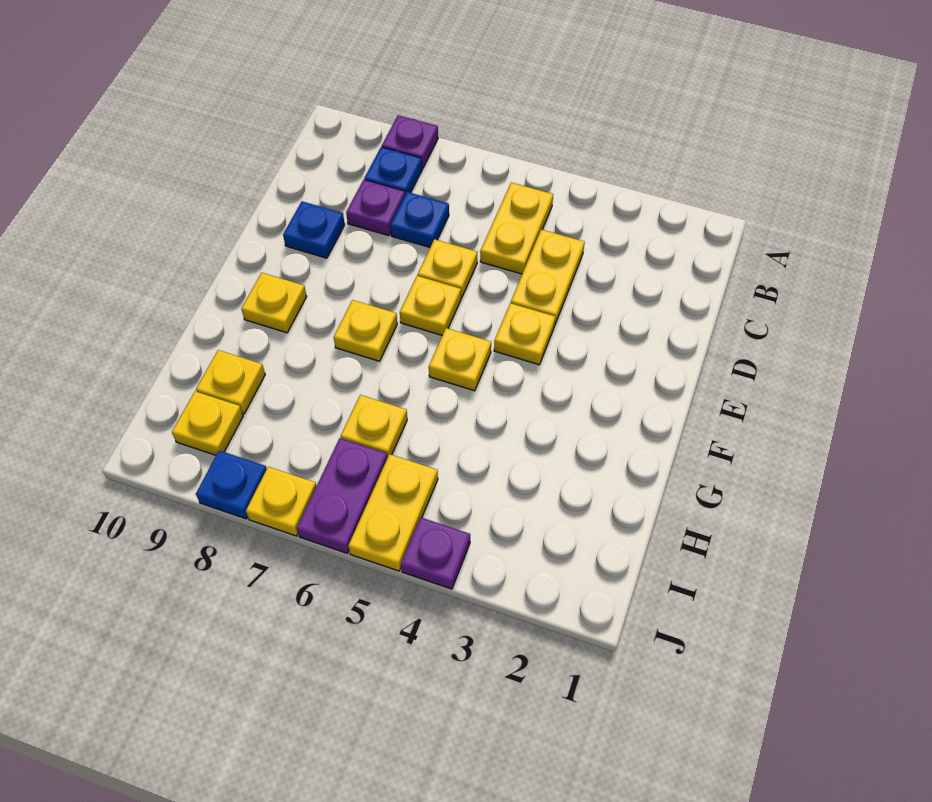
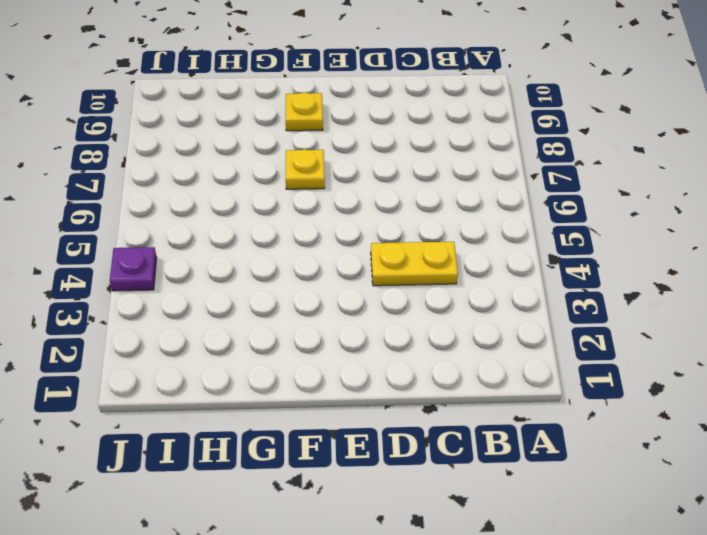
none -> purple plate A8 level 1
none -> yellow plate B5:C5 level 1
none -> blue plate B8 level 1

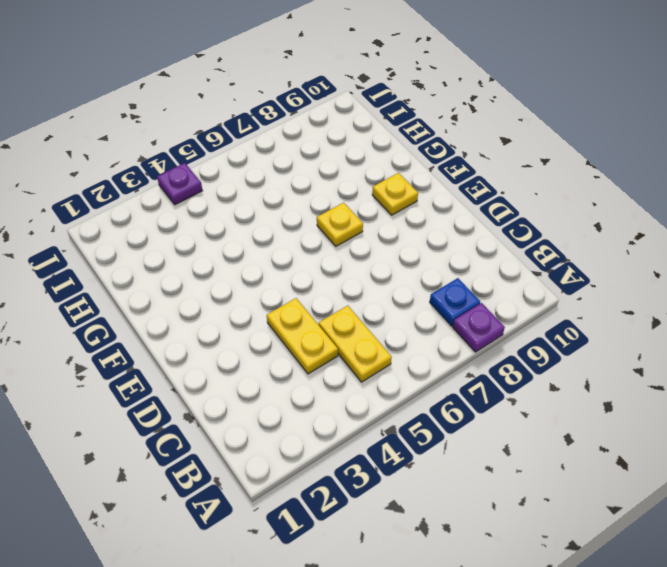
none -> blue plate C7 level 1
none -> purple plate C8 level 1
none -> yellow plate D6 level 1

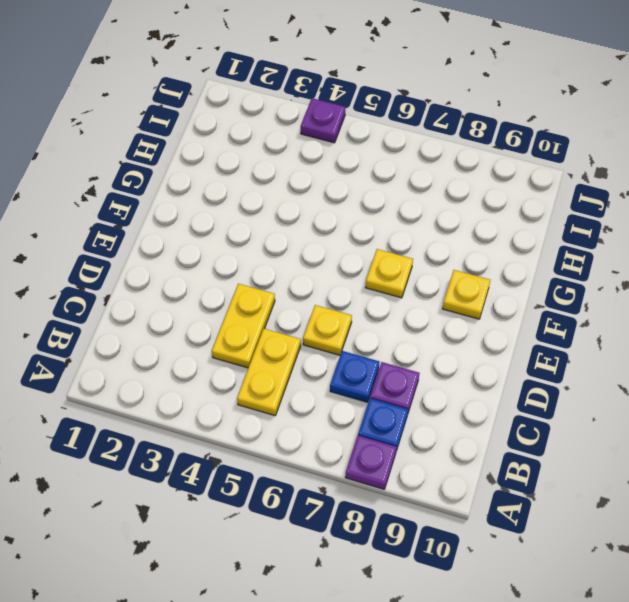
none -> blue plate D9 level 1
none -> yellow plate E4 level 1
none -> yellow plate E6 level 1

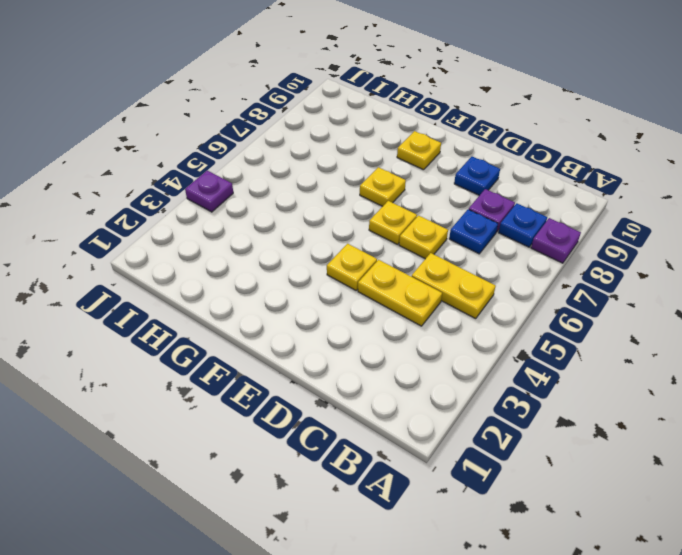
none -> yellow plate F5 level 1
none -> yellow plate H6 level 1
none -> yellow plate H9 level 1

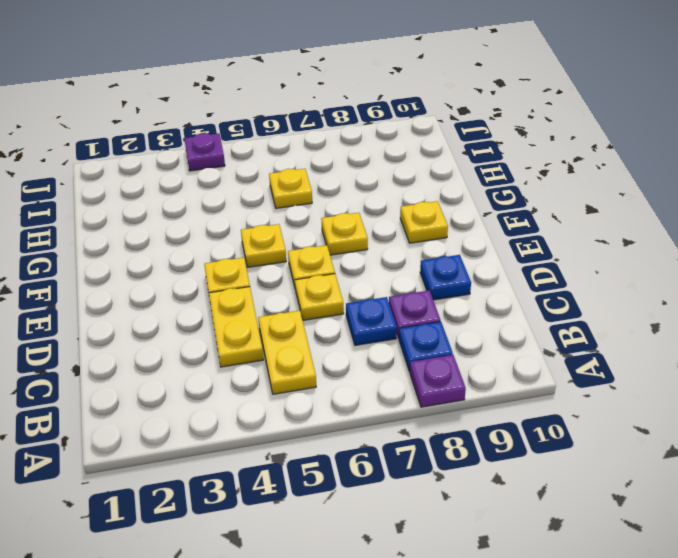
none -> yellow plate H9 level 1
none -> yellow plate I5:J5 level 1
none -> purple plate I6:J6 level 1

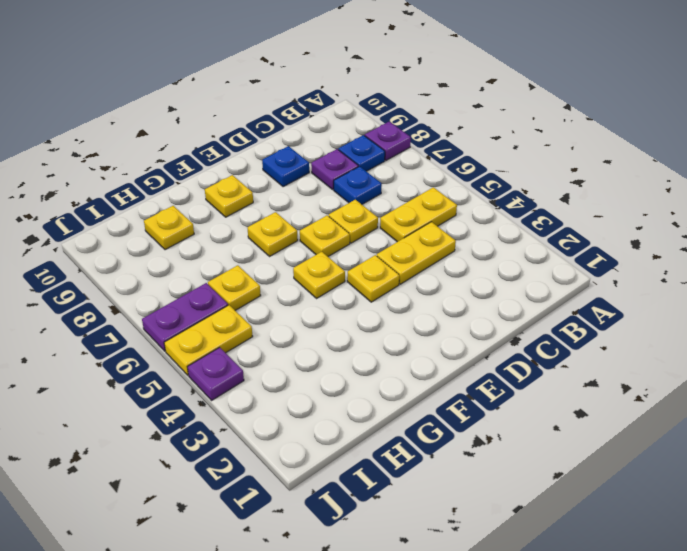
none -> yellow plate I9 level 1
none -> yellow plate J7 level 1
none -> blue plate J8 level 1

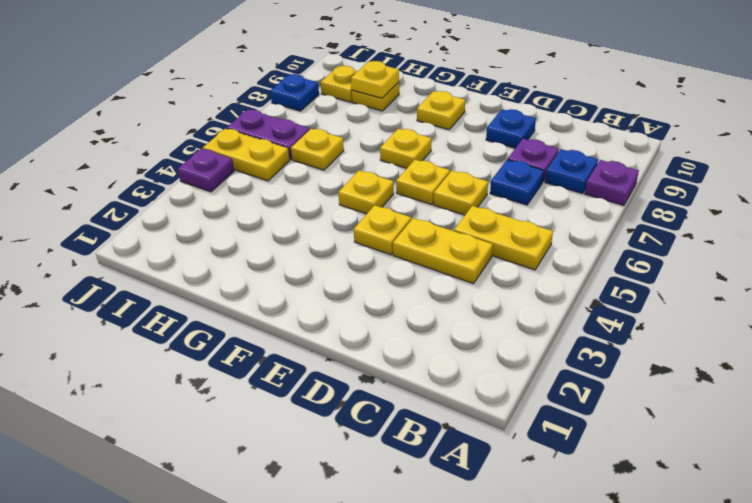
yellow plate H9 level 2 -> yellow plate J7 level 1

